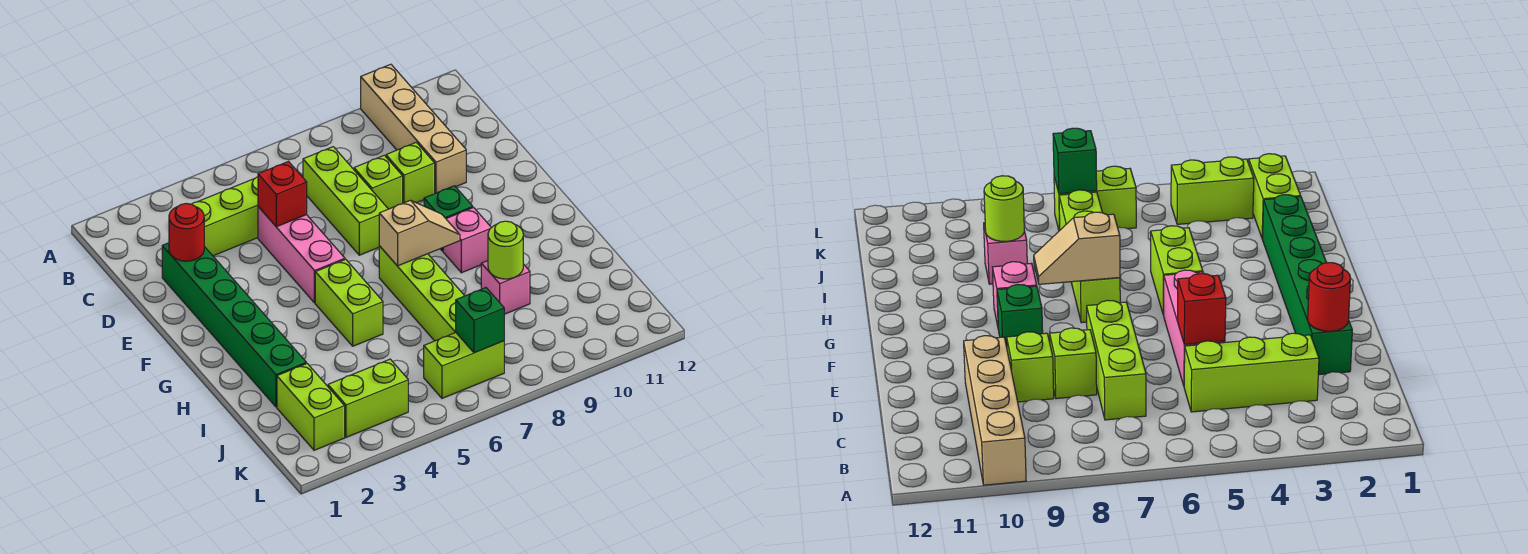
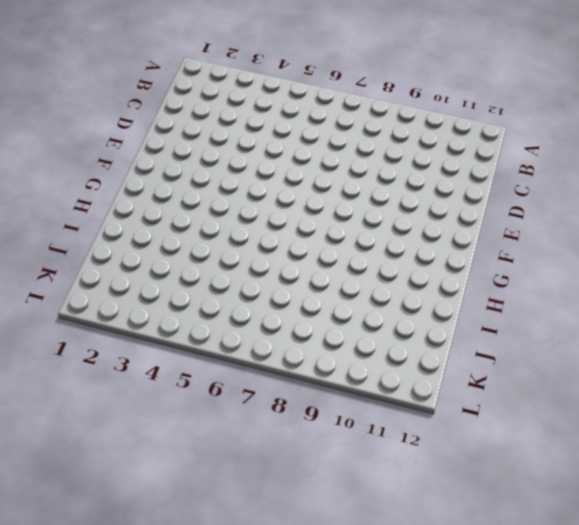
none -> tan brick A10:D10 level 1
none -> lime brick C3:C5 level 1
none -> lime brick C7:E7 level 1

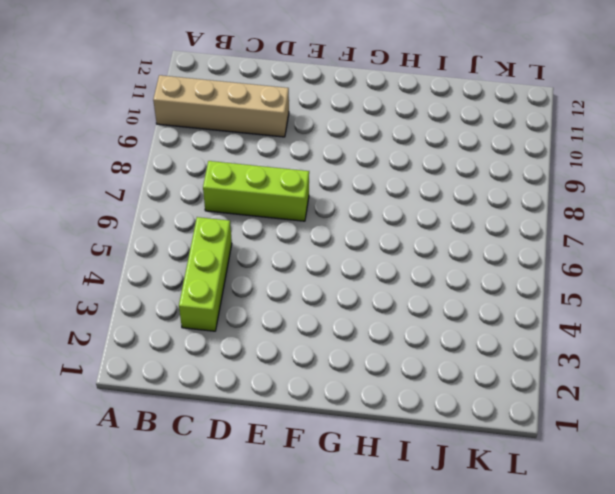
none -> green brick D2:I2 level 1
none -> pink brick D5:F5 level 1
none -> lime brick D8 level 1

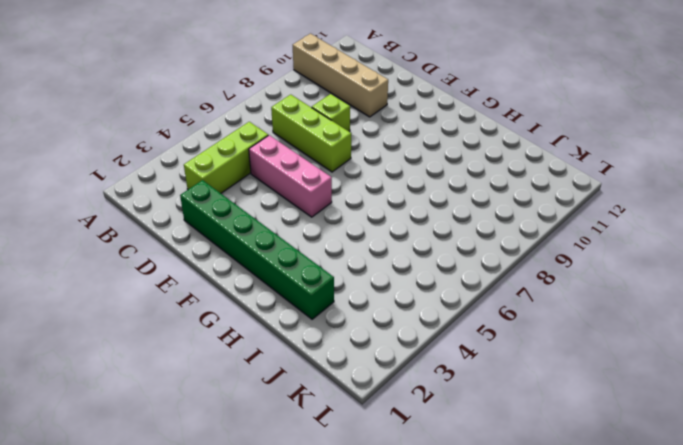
none -> lime brick D9 level 1
none -> green brick F9 level 1
none -> lime brick G5:H5 level 1

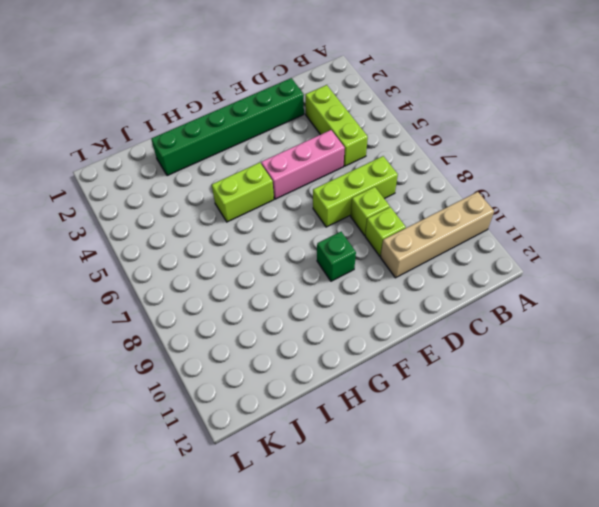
none -> lime brick G7:J7 level 1
none -> pink brick G9 level 1
none -> pink brick I9 level 1

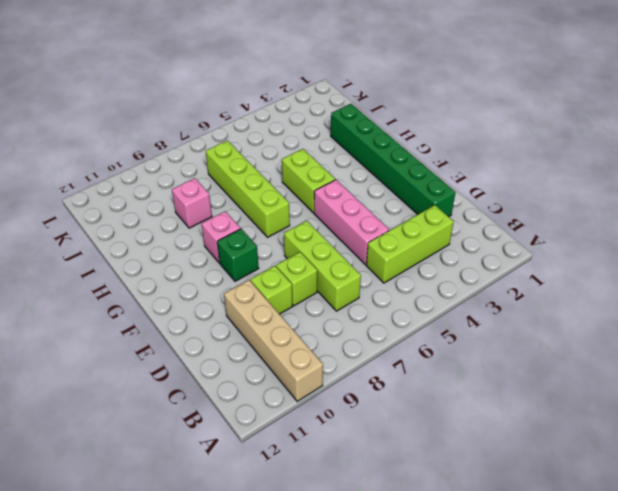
none -> lime brick J2:K2 level 1
none -> lime brick K3:K4 level 1
none -> lime brick K6:K7 level 1

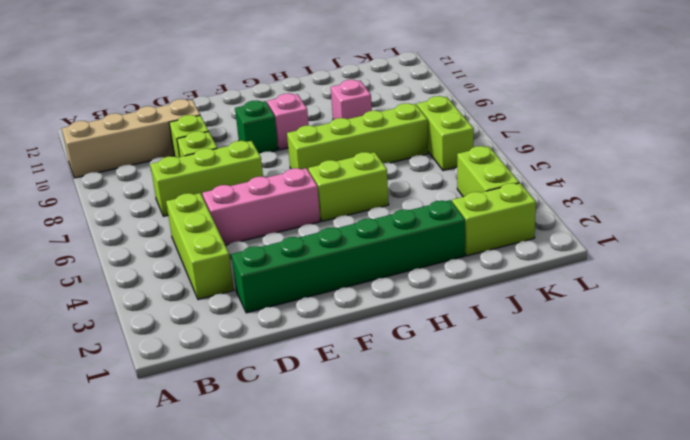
none -> red round brick D2 level 2
none -> red brick D5 level 2
none -> tan slope G7:G8 level 2 top 7

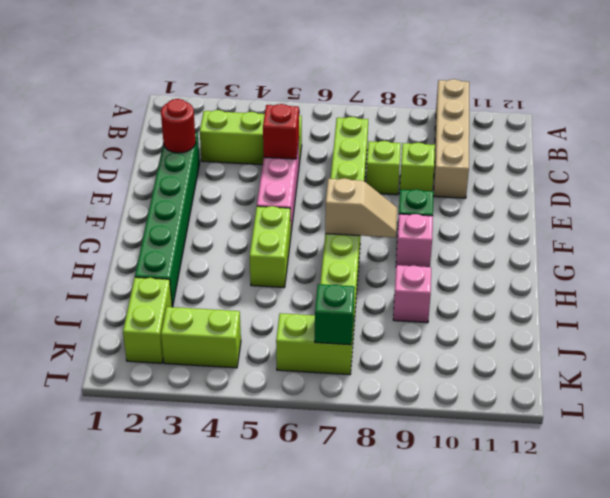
none -> lime round brick I9 level 2

